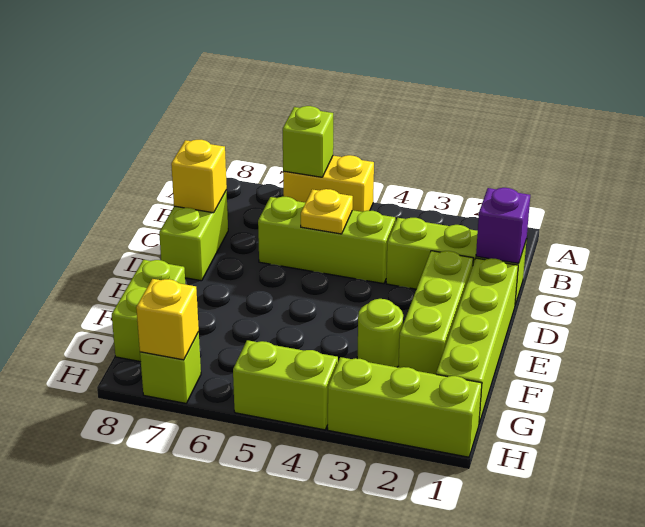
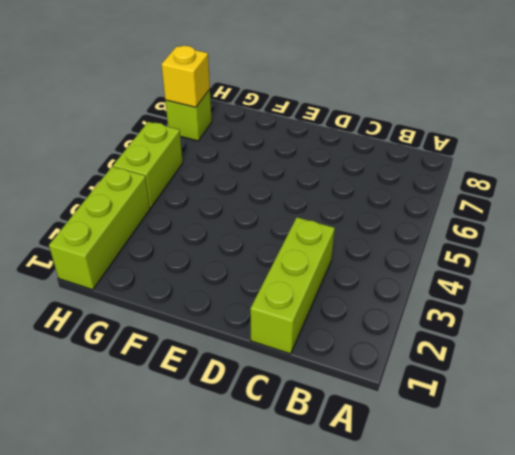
none -> yellow brick A5:A6 level 1
none -> lime brick C4:C6 level 1
none -> lime brick C8:D8 level 1

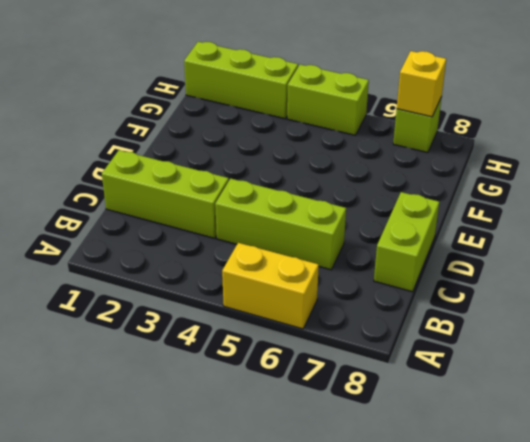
none -> lime brick D1:G1 level 1
none -> lime brick D2:F2 level 1
none -> lime round brick F3 level 1

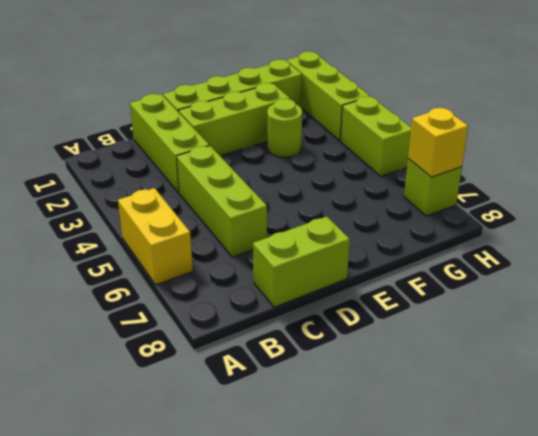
none -> lime brick F8:G8 level 1
none -> lime brick A6 level 2
none -> purple brick C1 level 2

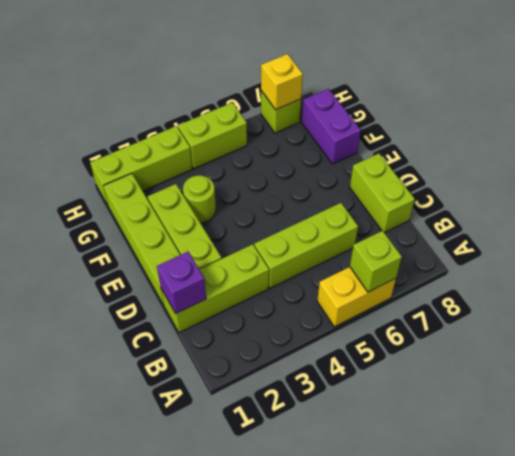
purple brick F8:G8 level 1 -> lime brick F8:G8 level 1
none -> yellow plate C5 level 2
none -> yellow brick C8 level 2

